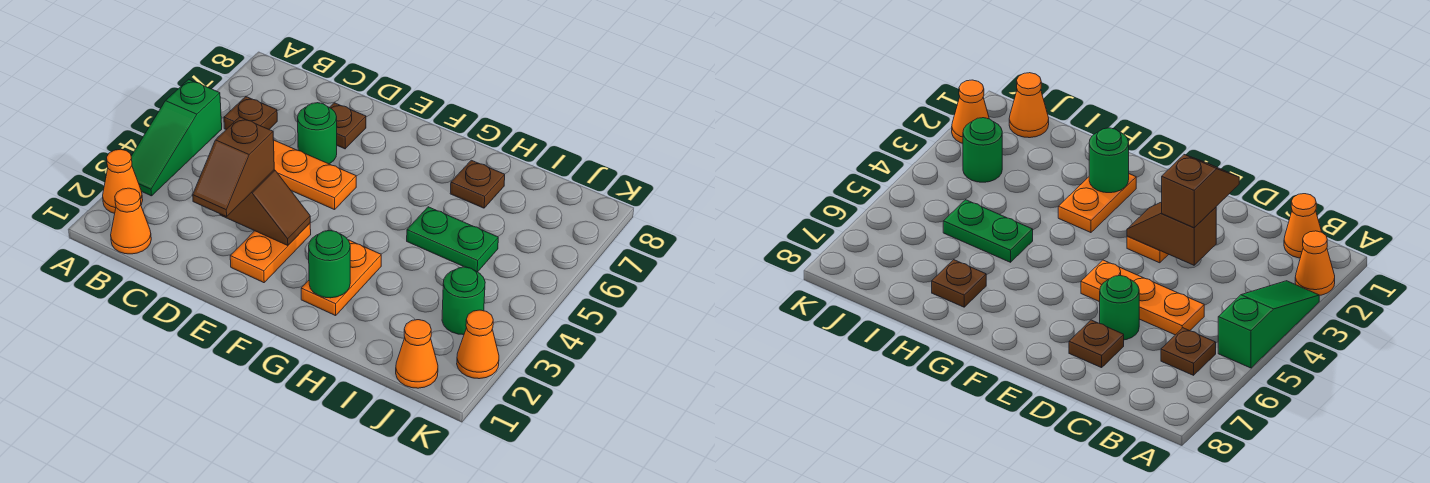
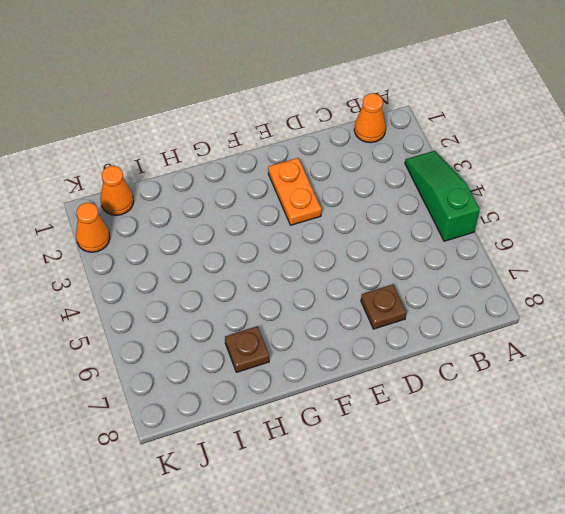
none -> orange cone A2 level 1
none -> brown plate B6 level 1
none -> orange plate C5:E5 level 1

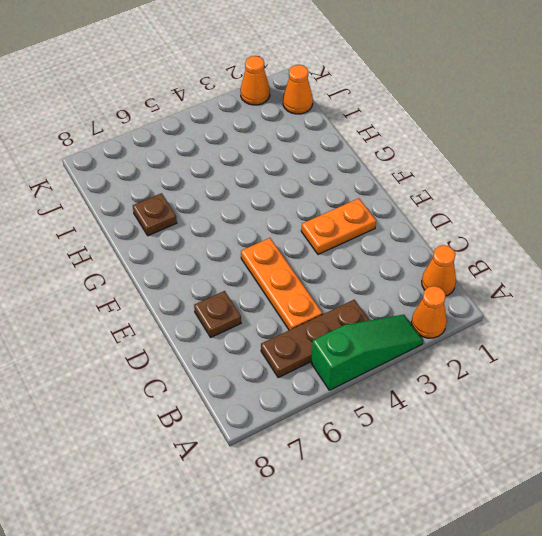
brown plate B4:B6 level 1 -> brown plate B6 level 1
none -> green round brick D6 level 1
none -> orange plate G2:G3 level 1
none -> green plate H5:I5 level 1

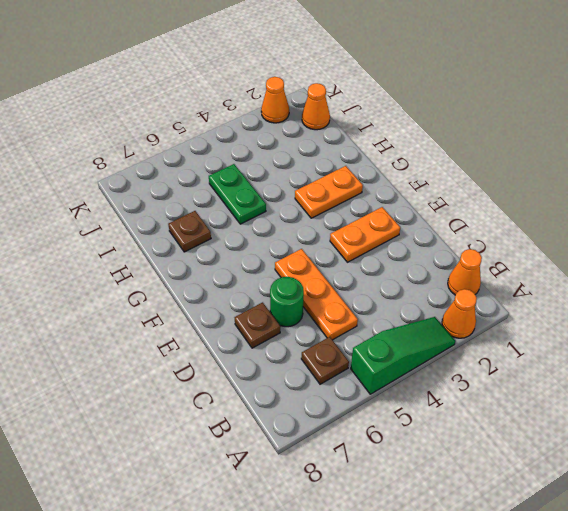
none -> green round brick J3 level 1
none -> brown slope D3:E3 level 2 top D
none -> green round brick G2 level 2

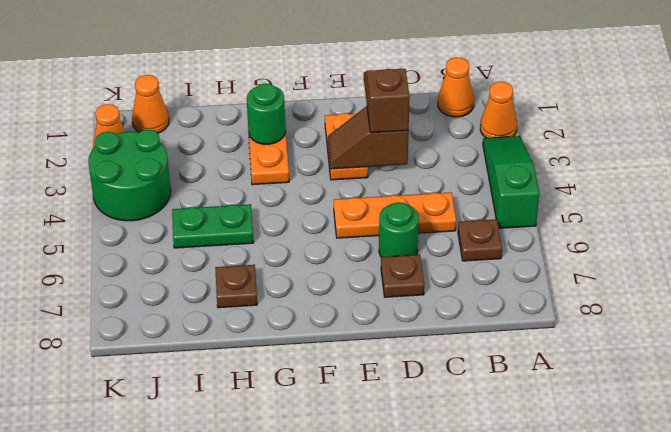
green round brick J3:K4 level 1 -> green round brick J3 level 1

